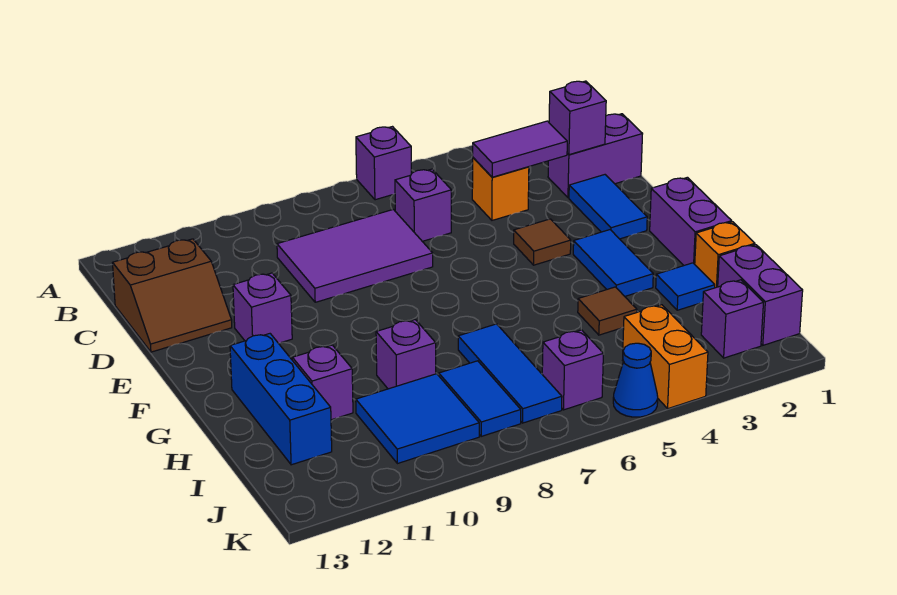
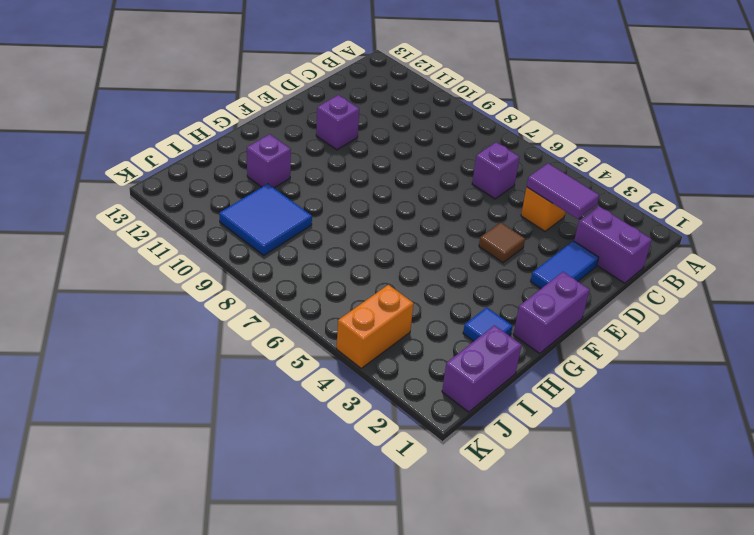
none -> purple brick A6 level 1
none -> purple tile C7:D9 level 1
none -> brown slope C12:D13 level 1 top C

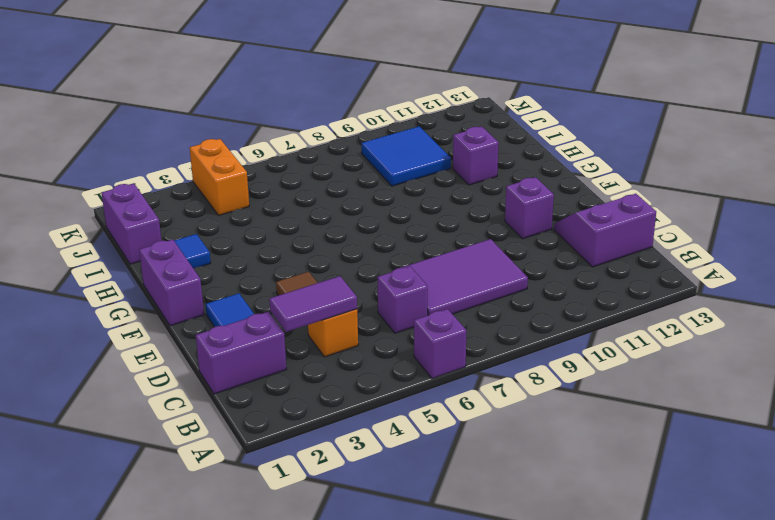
purple slope C12:D13 level 1 top C -> brown slope C12:D13 level 1 top C
none -> blue tile F3:G3 level 1
none -> blue brick G12:I12 level 1
none -> orange brick H1 level 1

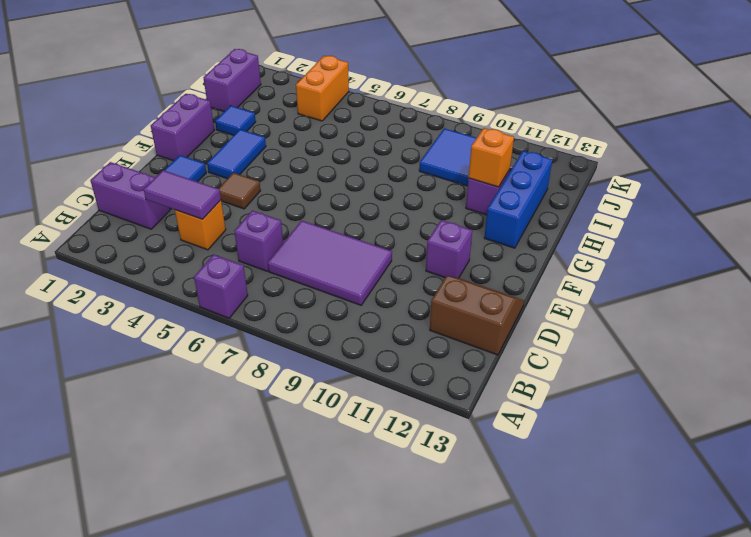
orange brick H11 level 2 -> orange brick H1 level 1
none -> brown tile H4 level 1
none -> blue tile H7:J7 level 1
none -> purple brick H9 level 1

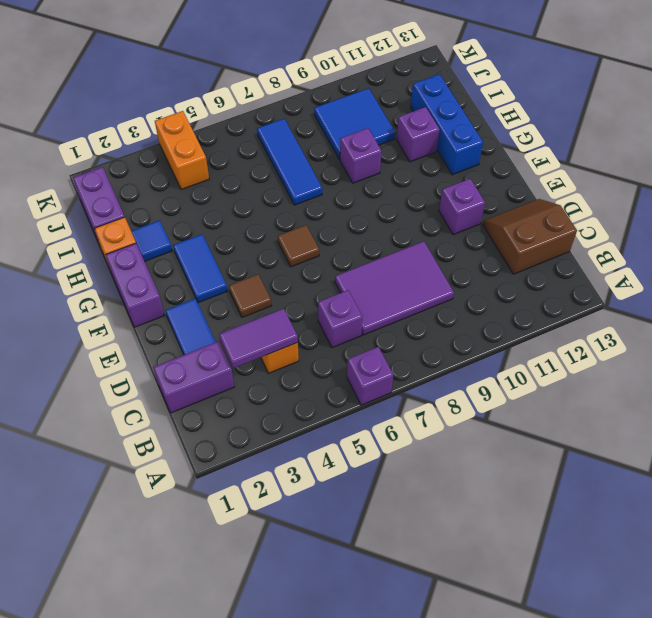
brown tile F6 level 1 -> brown tile H4 level 1
none -> blue tile I8:J8 level 1
none -> purple brick J2 level 1
none -> purple brick J6 level 1

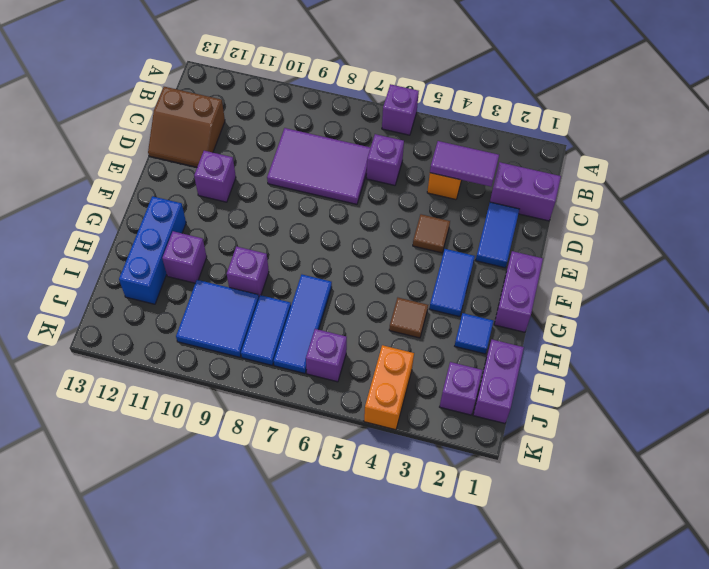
none -> orange brick H1 level 1
none -> blue cone K5 level 1
none -> purple brick C2 level 2

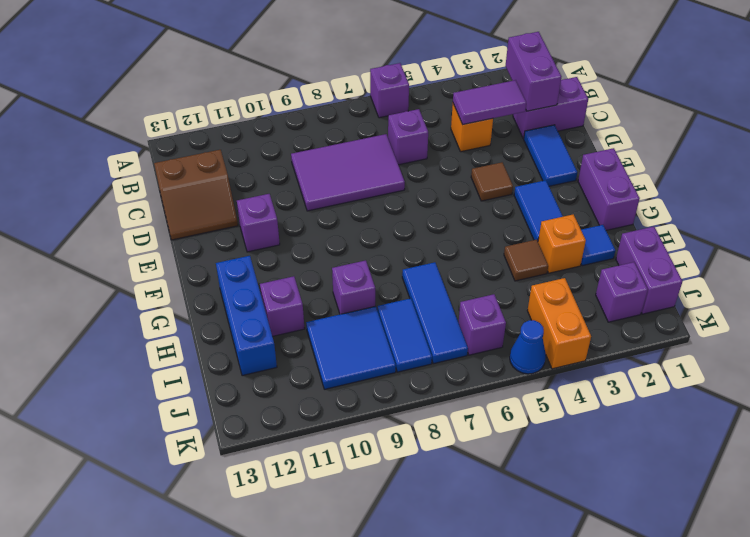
purple brick B2:C2 level 2 -> purple brick C2 level 2
orange brick H3 level 1 -> orange brick H1 level 1

